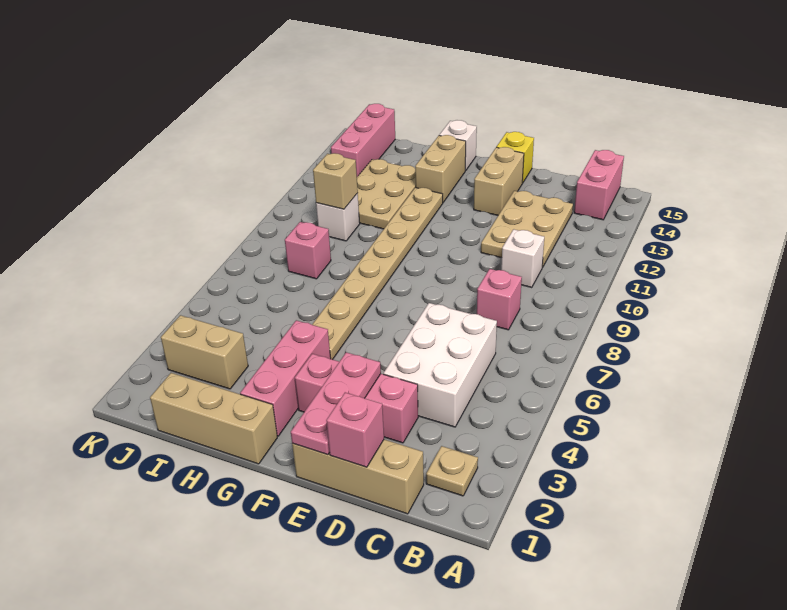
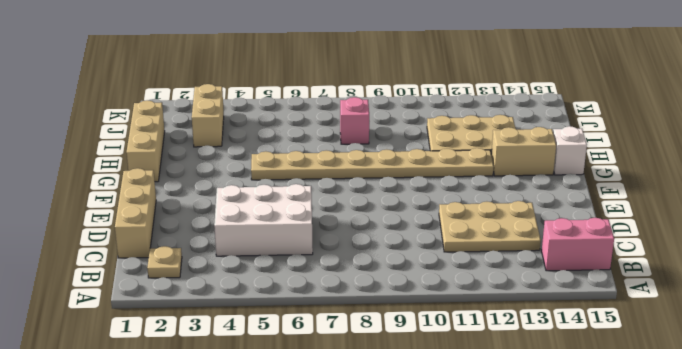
none -> pink brick C8 level 1
none -> white brick C10 level 1
none -> pink brick D3:F3 level 1

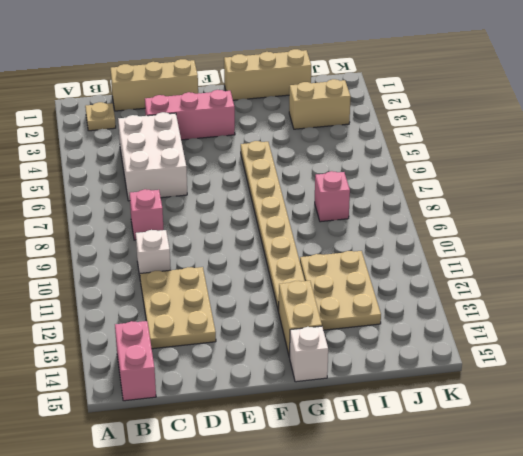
none -> tan brick E13:E14 level 1
none -> yellow brick E15 level 1
none -> pink brick G2:G4 level 1

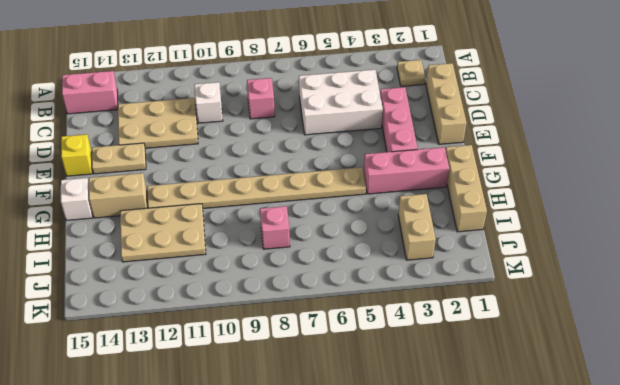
tan plate E13:E14 level 1 -> tan brick E13:E14 level 1
none -> white brick I10 level 1
none -> pink brick J13:J15 level 1
none -> pink brick D1 level 2

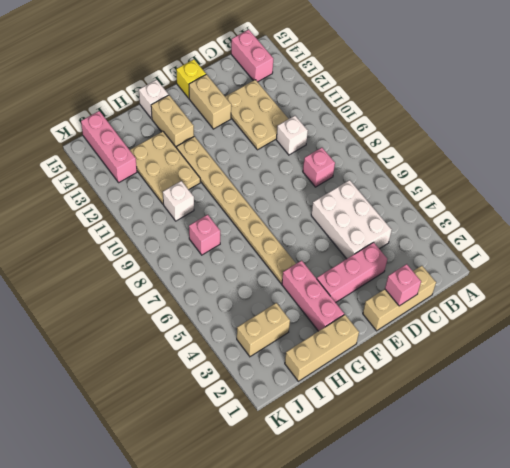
none -> tan plate B2 level 1
none -> pink plate E1:E3 level 2
none -> tan brick I10 level 2

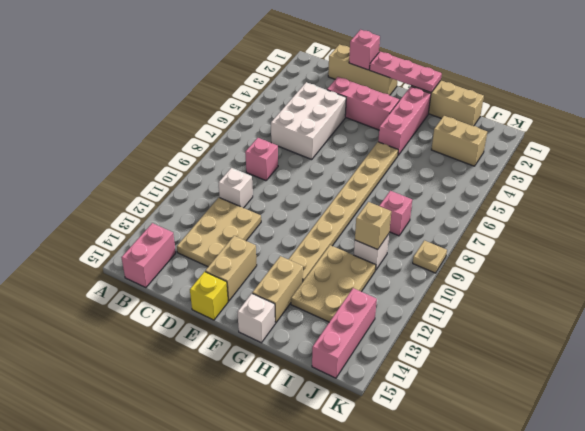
pink plate E1:G1 level 2 -> pink plate E1:E3 level 2
tan plate K9 level 1 -> tan plate B2 level 1

